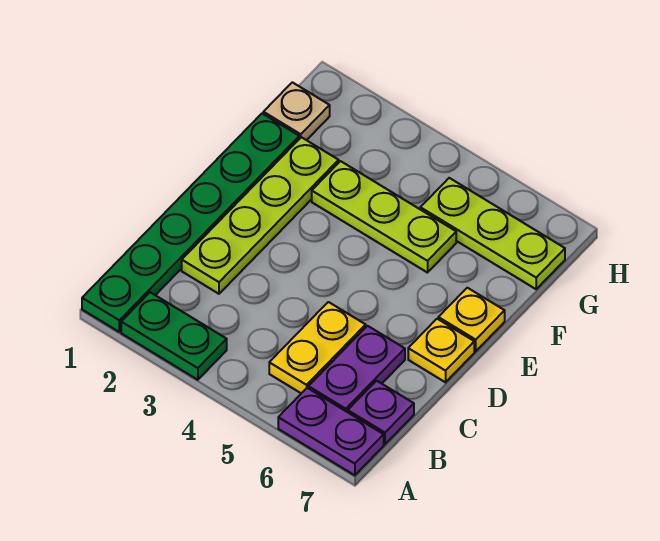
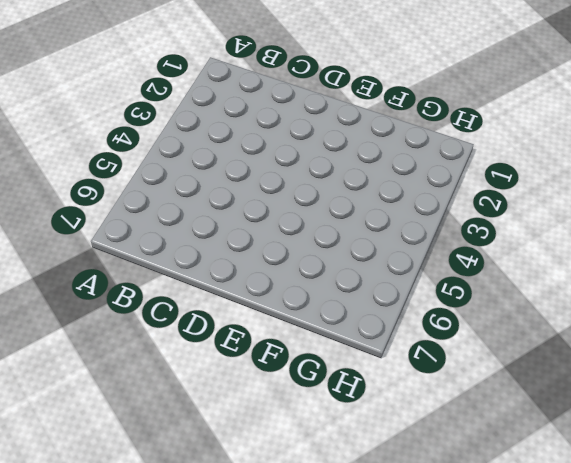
none -> green plate A1:F1 level 1
none -> green plate A2:A3 level 1
none -> purple plate A6:A7 level 1

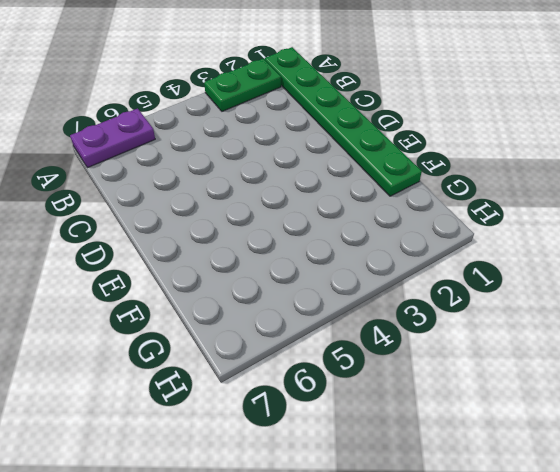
none -> yellow plate B5:C5 level 1
none -> purple plate B6:C6 level 1
none -> purple plate B7 level 1

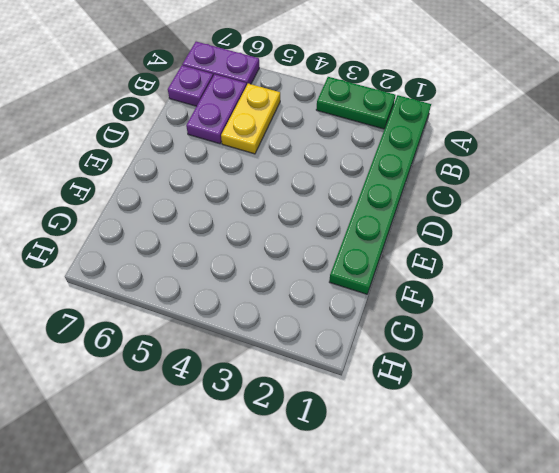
none -> lime plate C2:F2 level 1
none -> yellow plate D7 level 1
none -> yellow plate E7 level 1

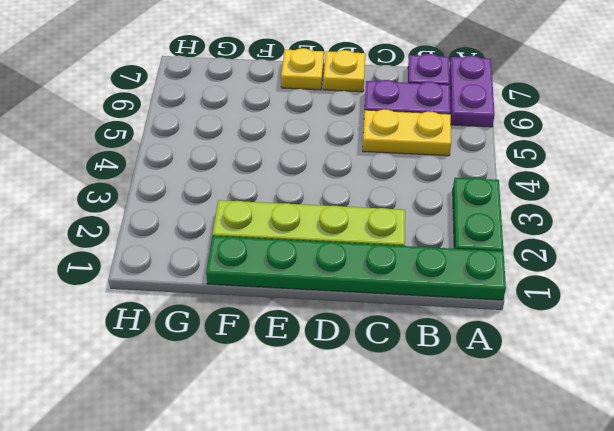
none -> lime plate F3:F5 level 1
none -> tan plate G1 level 1
none -> lime plate G5:G7 level 1

